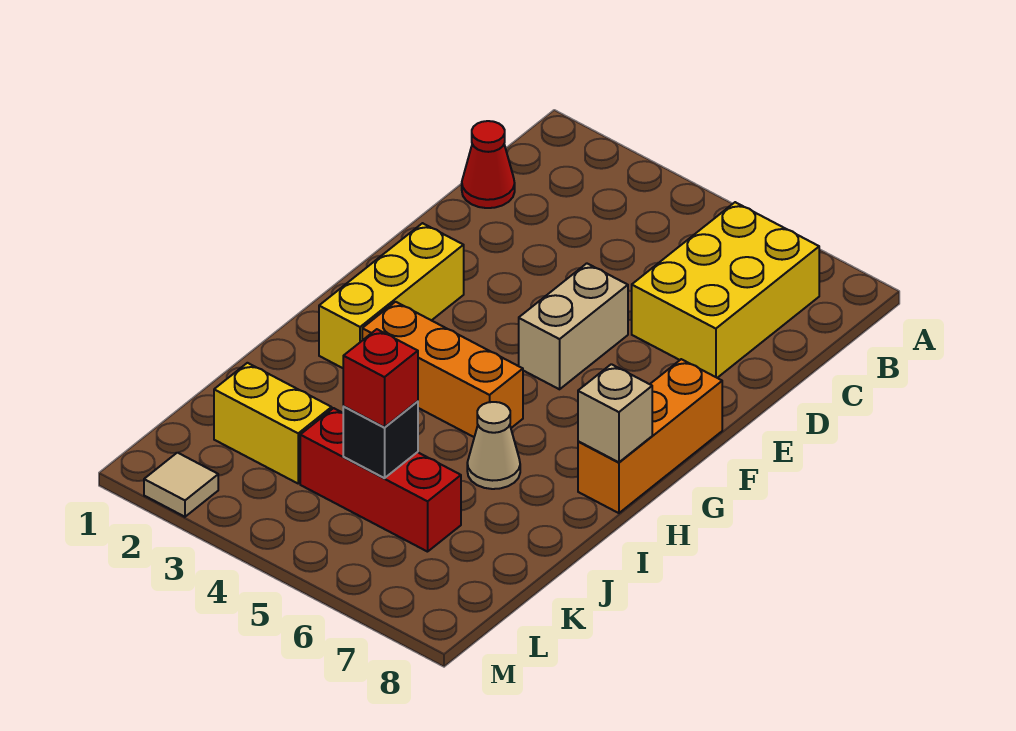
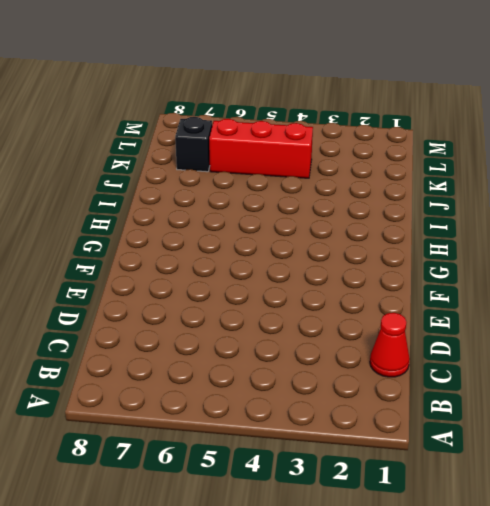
black brick K7 level 1 -> black brick K5 level 2
none -> yellow brick B6:D7 level 1
none -> tan brick E5:F5 level 1
none -> yellow brick F2:H2 level 1

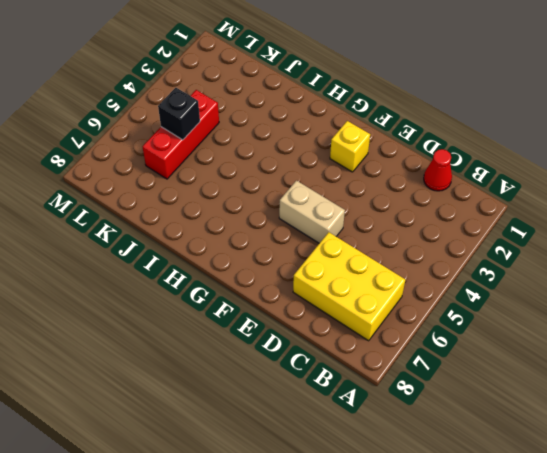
yellow brick F2 level 1 -> yellow brick F2:H2 level 1
none -> orange brick F8:H8 level 1
none -> orange brick H3:H5 level 1
none -> tan cone I6 level 1

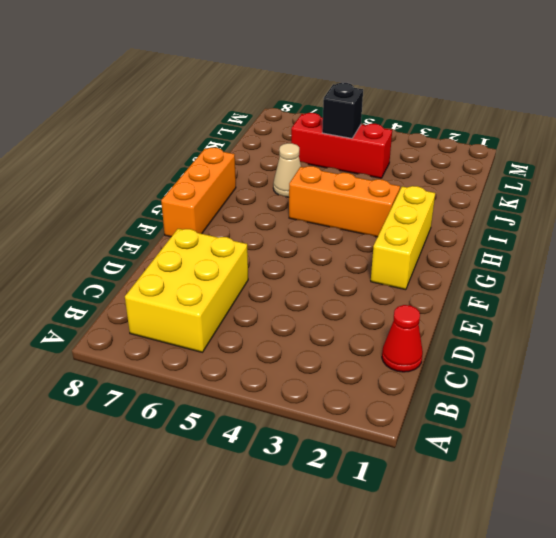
none -> tan brick E5:F5 level 1
none -> yellow brick K2:K3 level 1
none -> tan tile M2 level 1

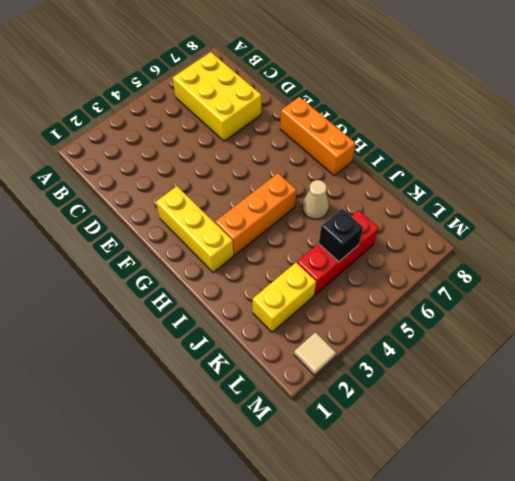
none -> red cone C1 level 1
none -> tan brick E5:F5 level 1
none -> tan brick H8 level 2

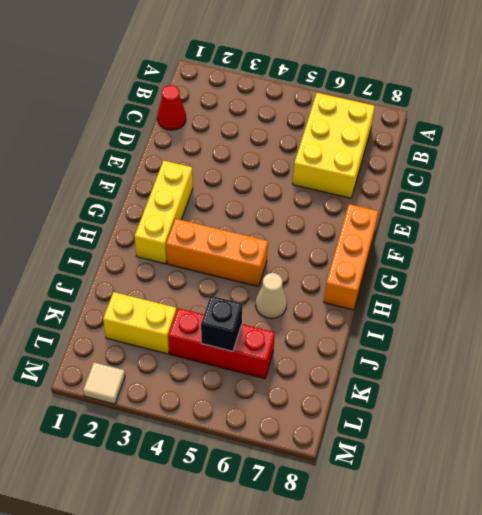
none -> tan brick E5:F5 level 1
none -> tan brick H8 level 2
none -> red brick K5 level 3

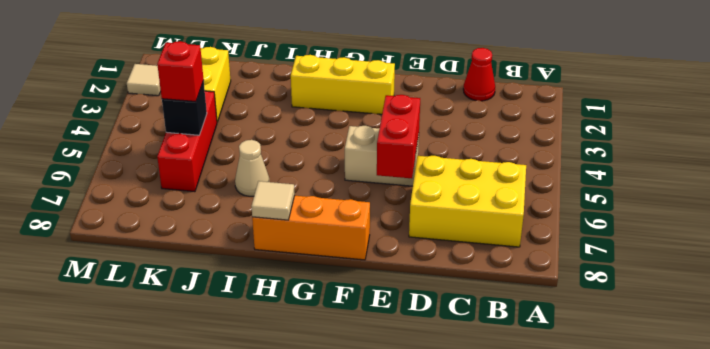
red brick E5:E6 level 2 -> none
tan tile H8 level 2 -> tan brick H8 level 2
none -> orange brick H3:H5 level 1

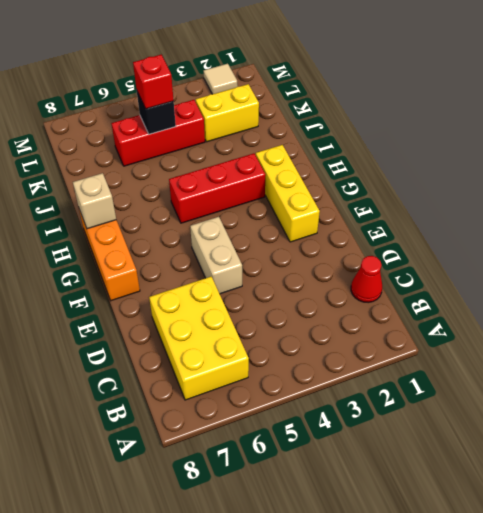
red brick H3:H5 level 1 -> orange brick H3:H5 level 1
none -> tan cone I6 level 1

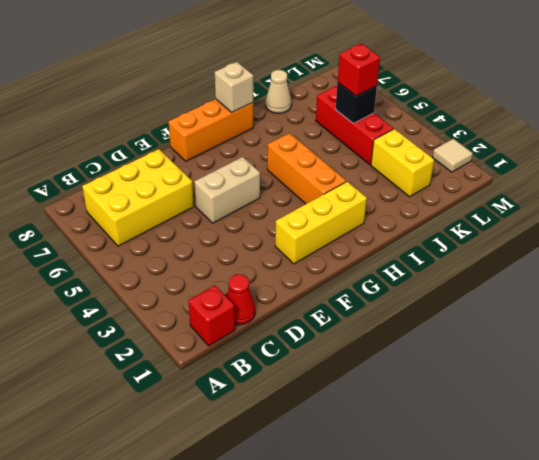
red brick B1 level 1 -> none
tan cone J8 level 1 -> tan cone I6 level 1

